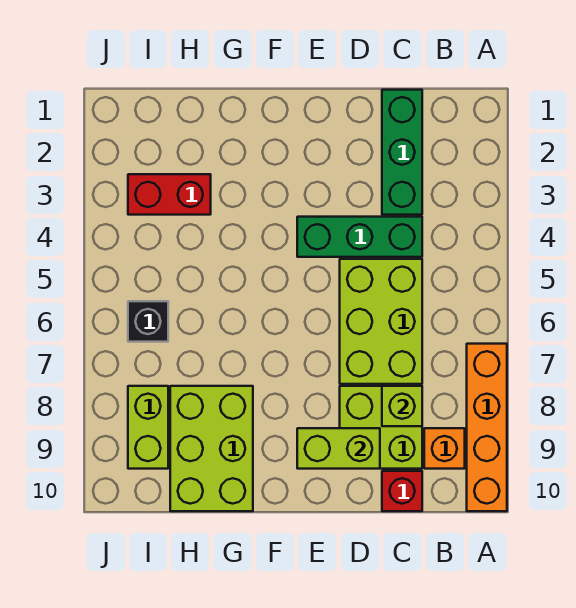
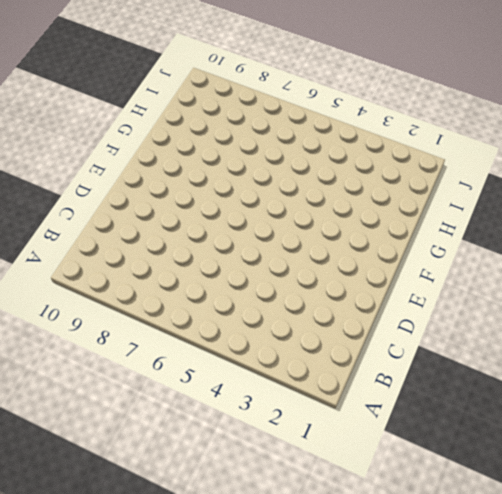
none -> orange brick A7:A10 level 1
none -> orange brick B9 level 1
none -> green brick C1:C3 level 1

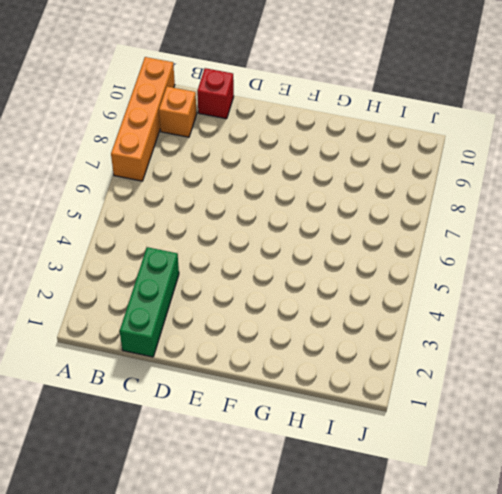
none -> green brick C4:E4 level 1
none -> lime brick C5:D7 level 1
none -> lime brick C8:D9 level 1

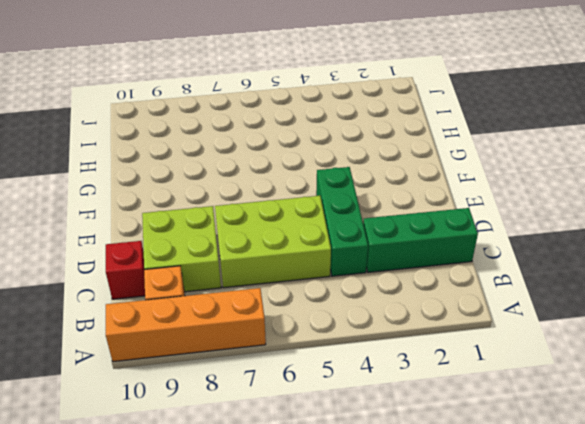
none -> lime brick G8:H10 level 1
none -> red brick H3:I3 level 1
none -> black brick I6 level 1

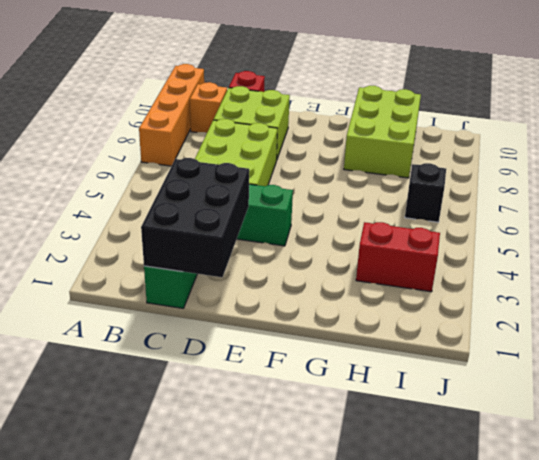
black brick C1:D3 level 2 -> none
none -> lime brick I8:I9 level 1
none -> lime brick C8 level 2
none -> lime brick D9:E9 level 2

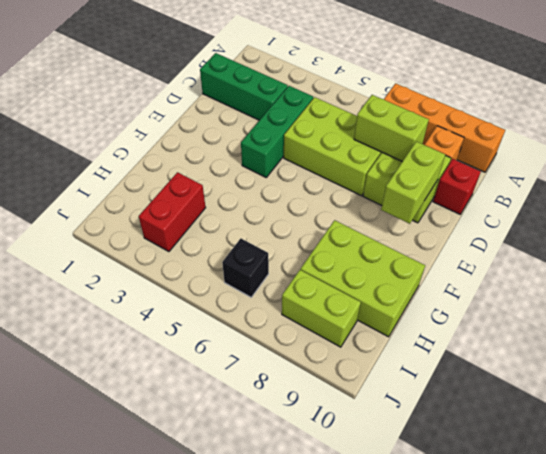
lime brick C7:C8 level 2 -> lime brick C8 level 2

